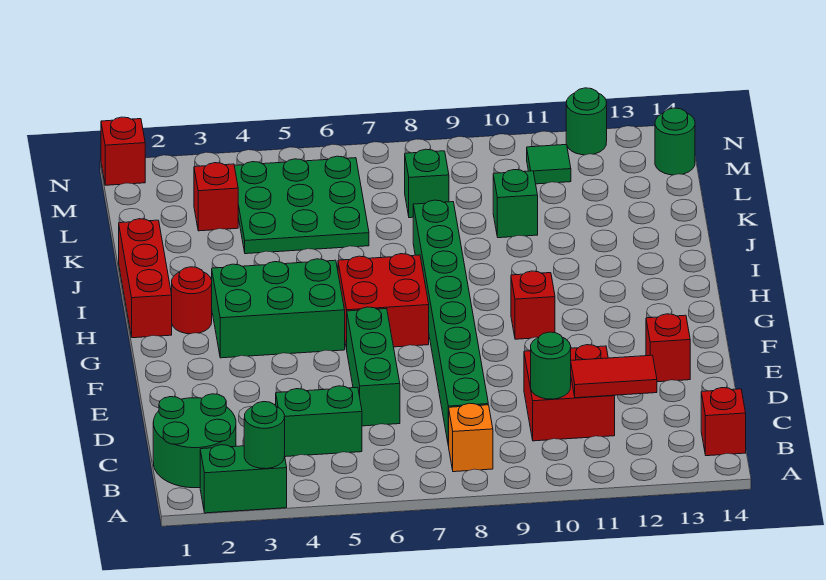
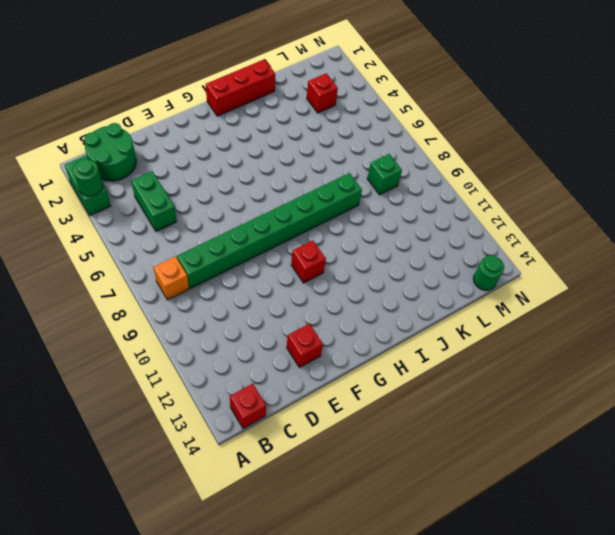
none -> red brick C10:D11 level 1
none -> green brick D6:F6 level 1
none -> green brick G3:H5 level 1

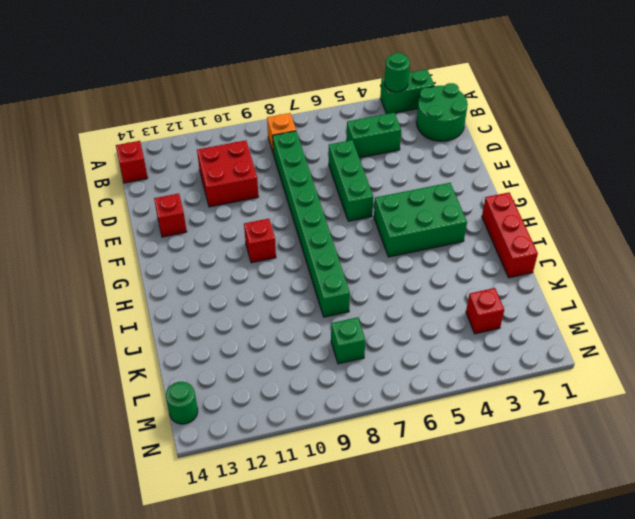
none -> red brick G6:H7 level 1
none -> red round brick H2 level 1
none -> green plate K4:M6 level 1

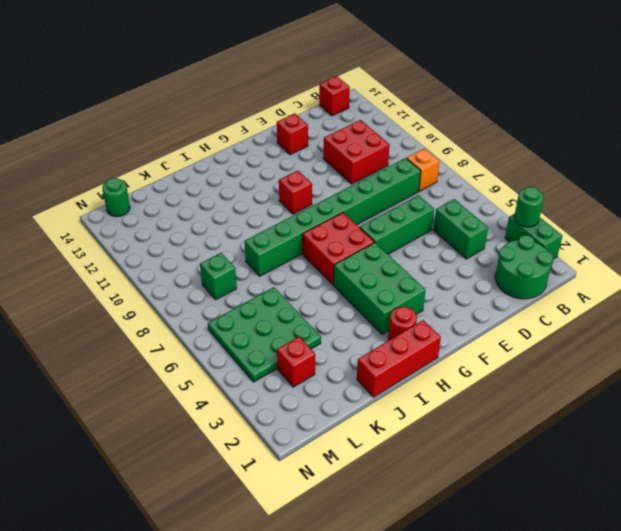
none -> green brick K10 level 1
none -> green tile M11 level 1
none -> red brick N1 level 1

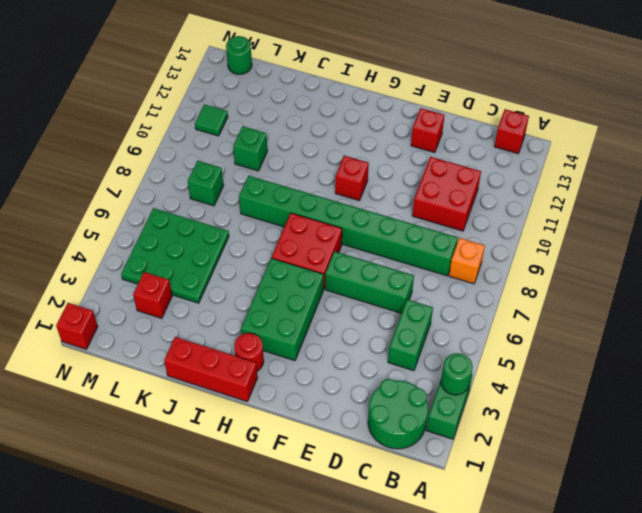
none -> green round brick N12 level 1
none -> green round brick C10 level 2
none -> red tile C11:C12 level 2

